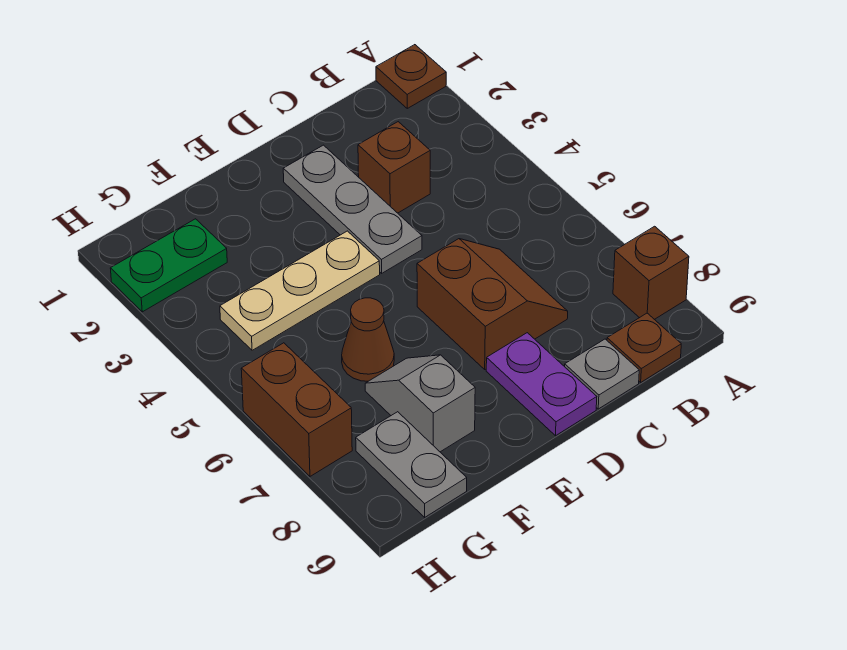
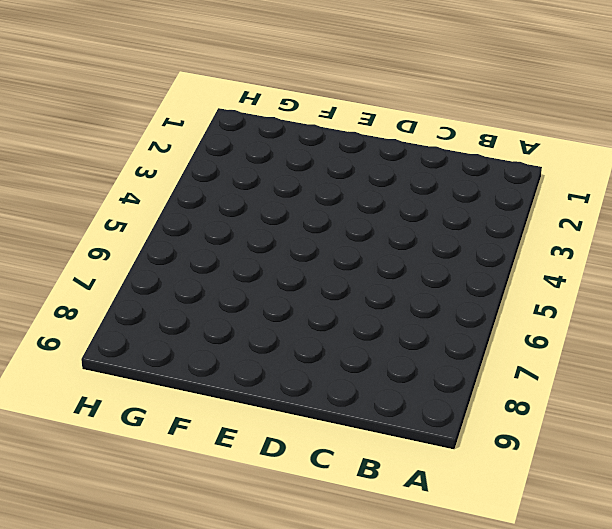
none -> brown plate A1 level 1
none -> brown brick A8 level 1
none -> brown plate B9 level 1

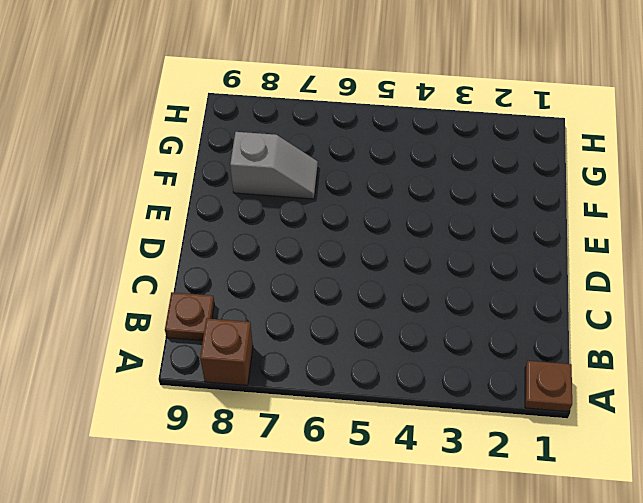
none -> brown brick C3 level 1
none -> brown slope C6:D7 level 1 top D
none -> grey plate C9 level 1

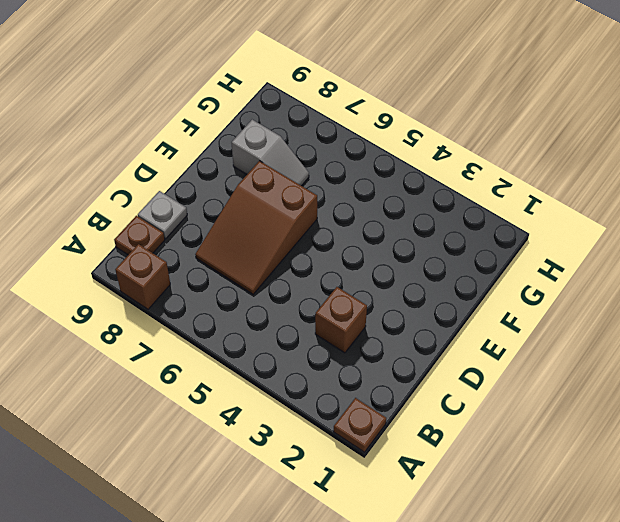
brown slope C6:E7 level 1 top E -> brown slope C6:D7 level 1 top D
none -> grey plate D2:D4 level 1
none -> purple plate D8:D9 level 1
none -> tan plate E4:G4 level 1

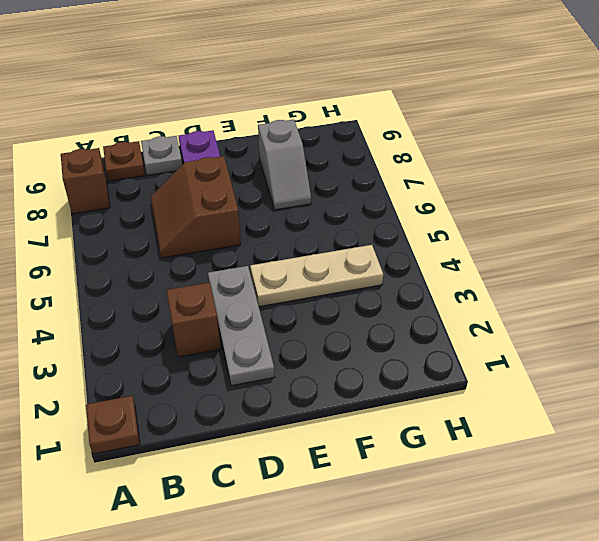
none -> brown cone F6 level 1
none -> green plate G2:H2 level 1
none -> grey plate G8:G9 level 1

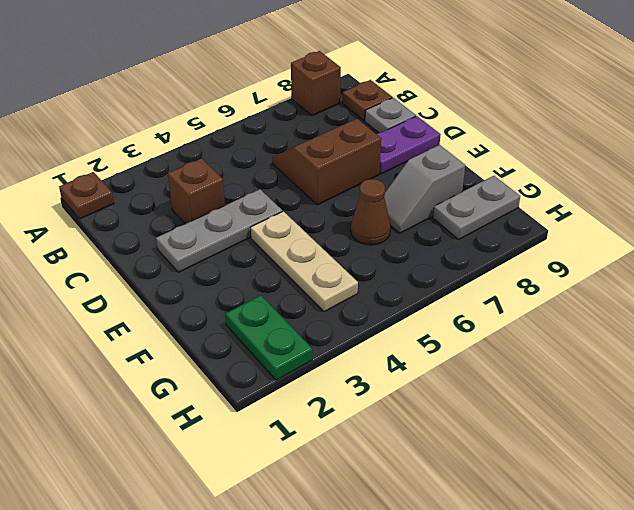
none -> brown brick H6:H7 level 1

